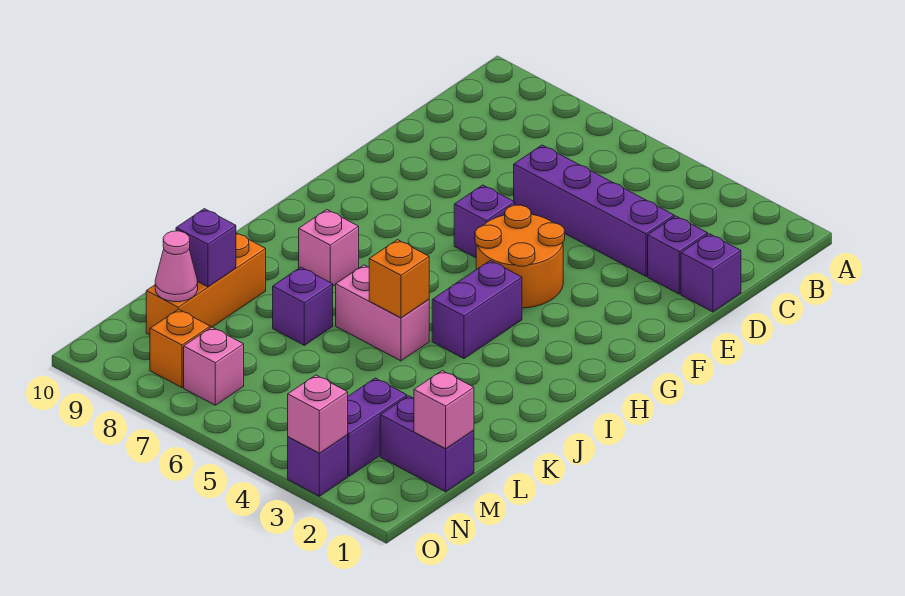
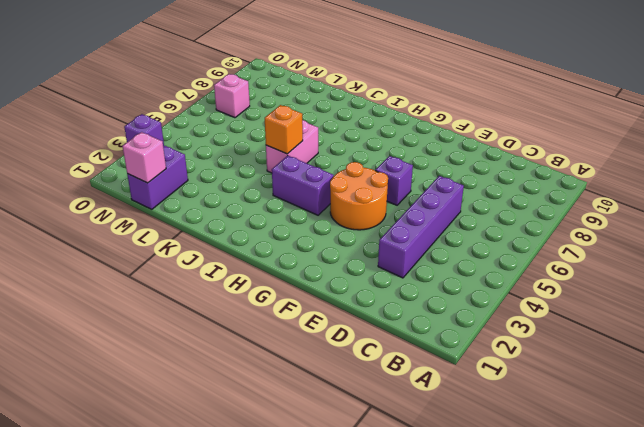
none -> purple brick D1 level 1
none -> purple brick D2 level 1
none -> pink brick I8 level 1

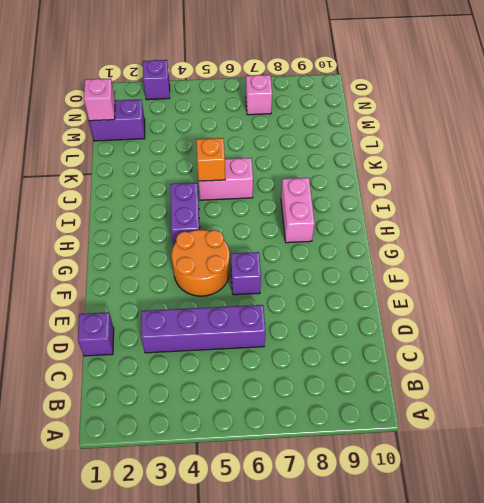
pink brick H8:I8 level 1 -> pink brick I8 level 1
none -> purple brick D2 level 1
none -> purple brick K7 level 1
none -> orange brick K9:M9 level 1

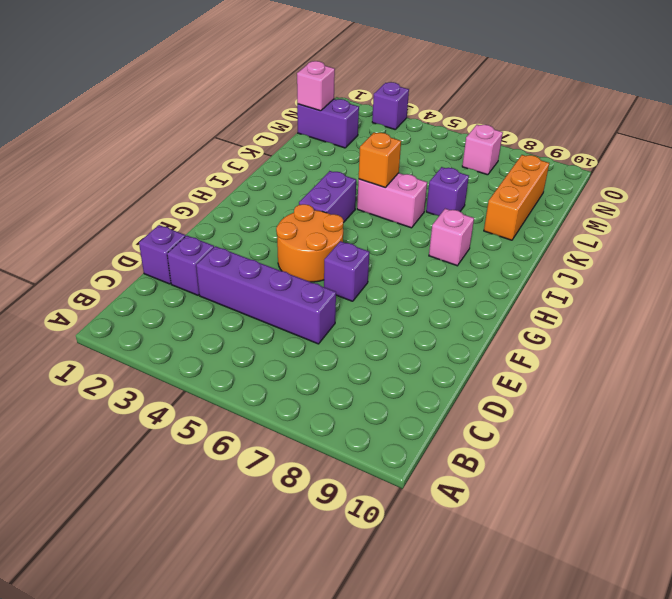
none -> purple brick M3:N3 level 1
none -> orange brick N8 level 1
none -> purple brick L9 level 2

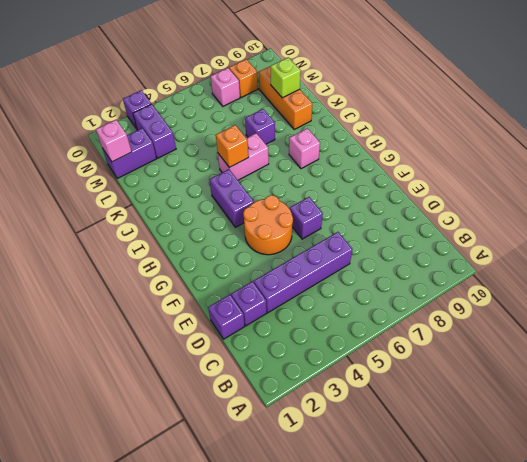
lime brick L9 level 2 -> purple brick L9 level 2
none -> pink cone M9 level 2
none -> pink brick O3 level 2

